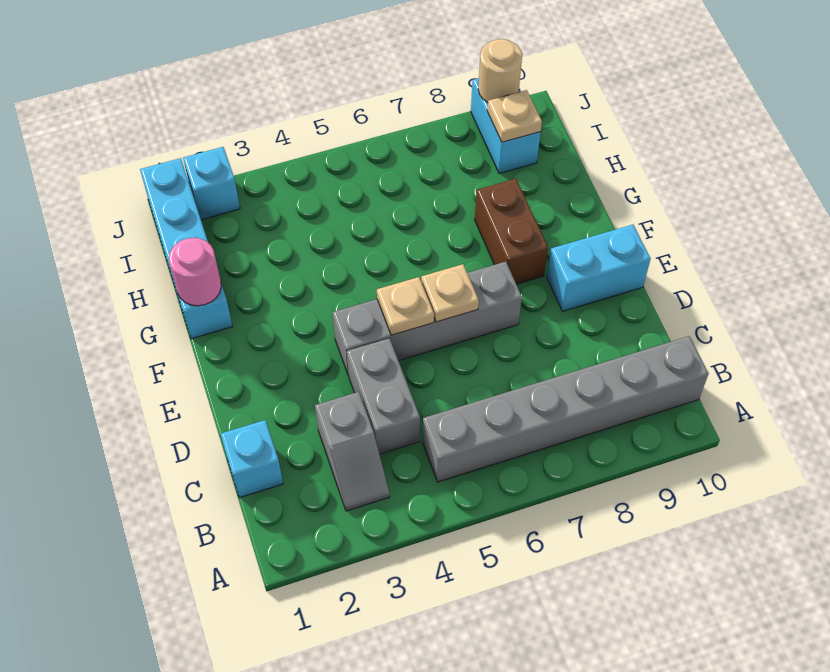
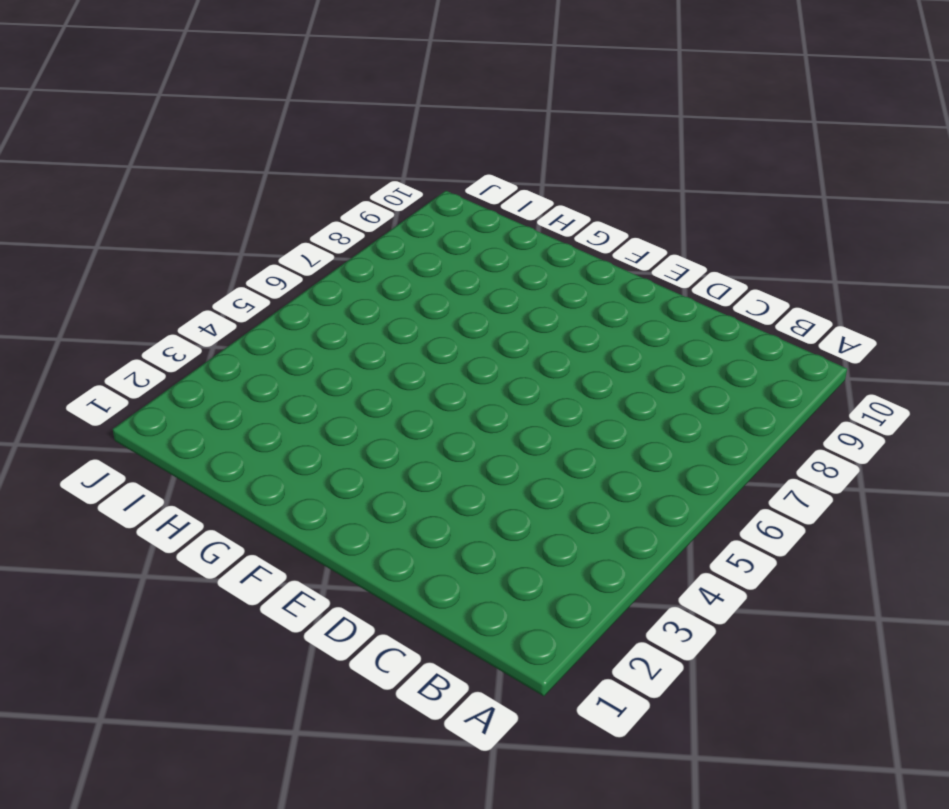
none -> grey slope B3:C3 level 1 top C
none -> grey brick B5:B10 level 1
none -> cyan brick C1 level 1

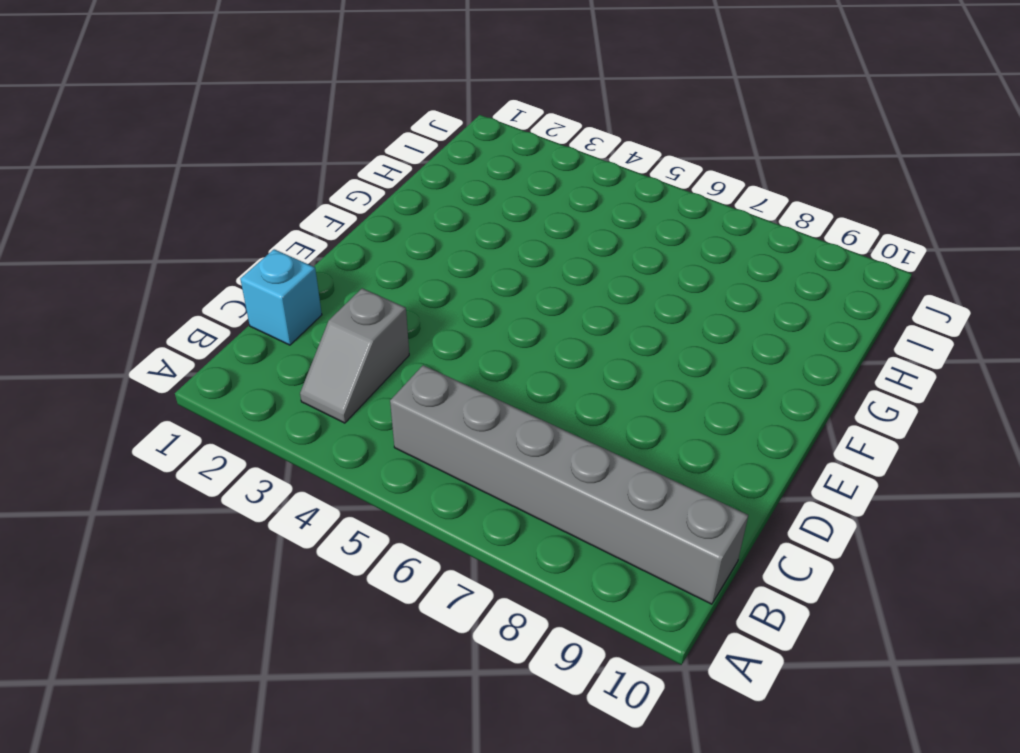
none -> grey brick C4:D4 level 1
none -> grey brick E4:E7 level 1
none -> cyan brick E9:E10 level 1

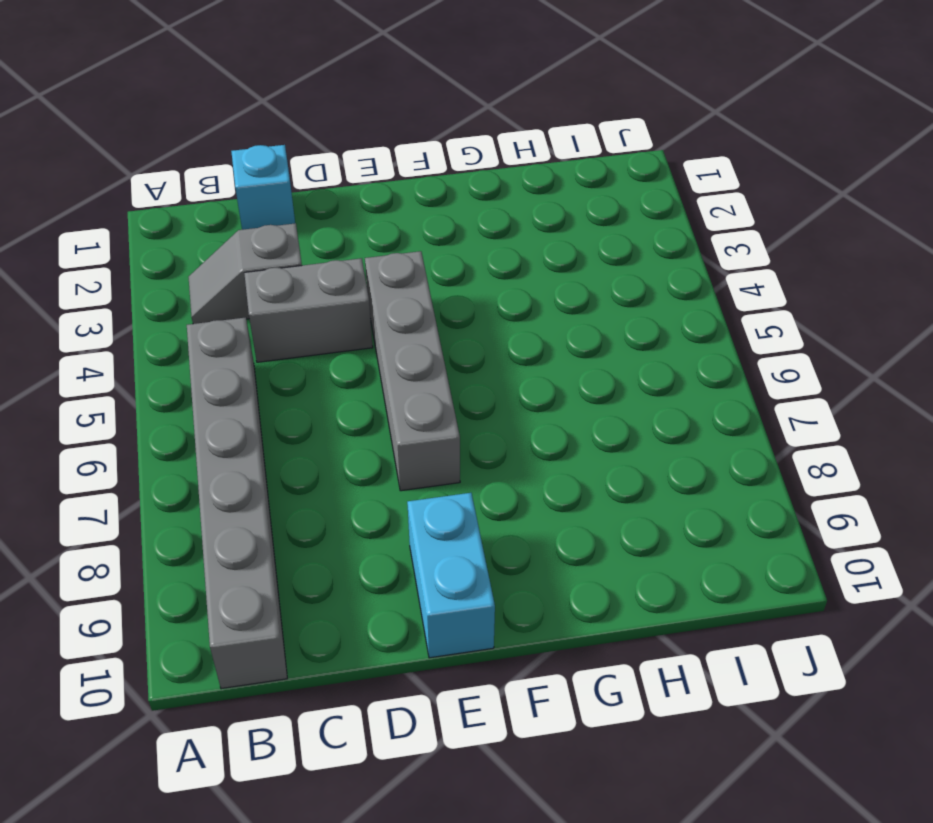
none -> brown brick F8:G8 level 1
none -> cyan brick G1:J1 level 1
none -> cyan brick I9:J9 level 1

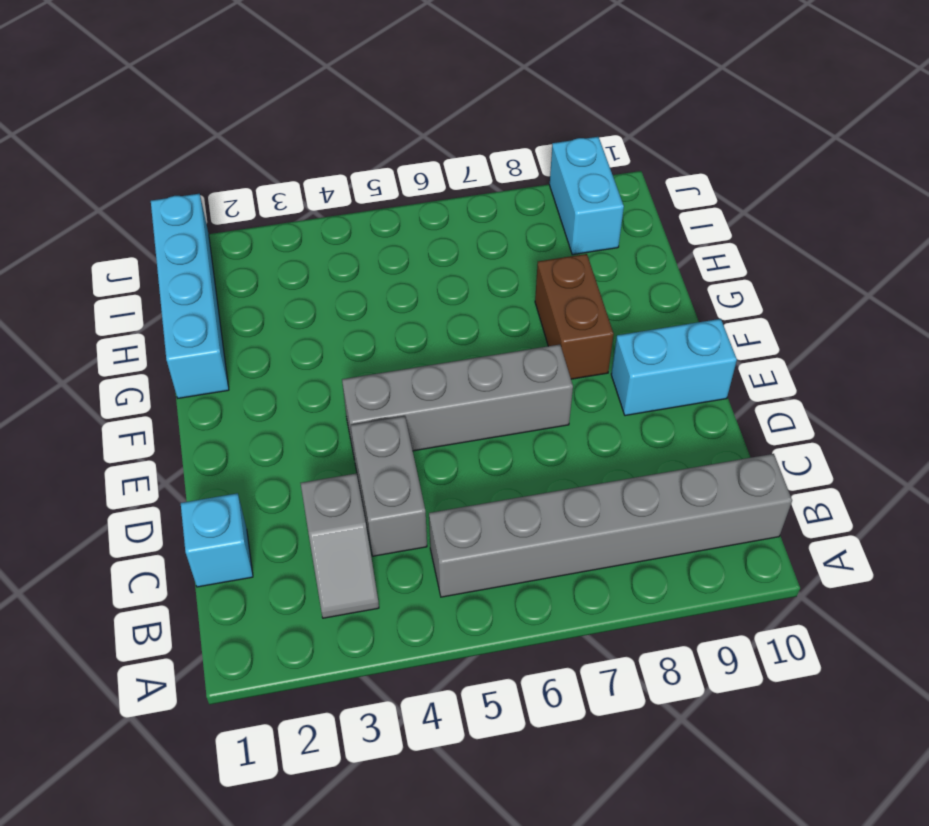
none -> cyan brick J2 level 1
none -> tan plate E5 level 2
none -> tan plate E6 level 2

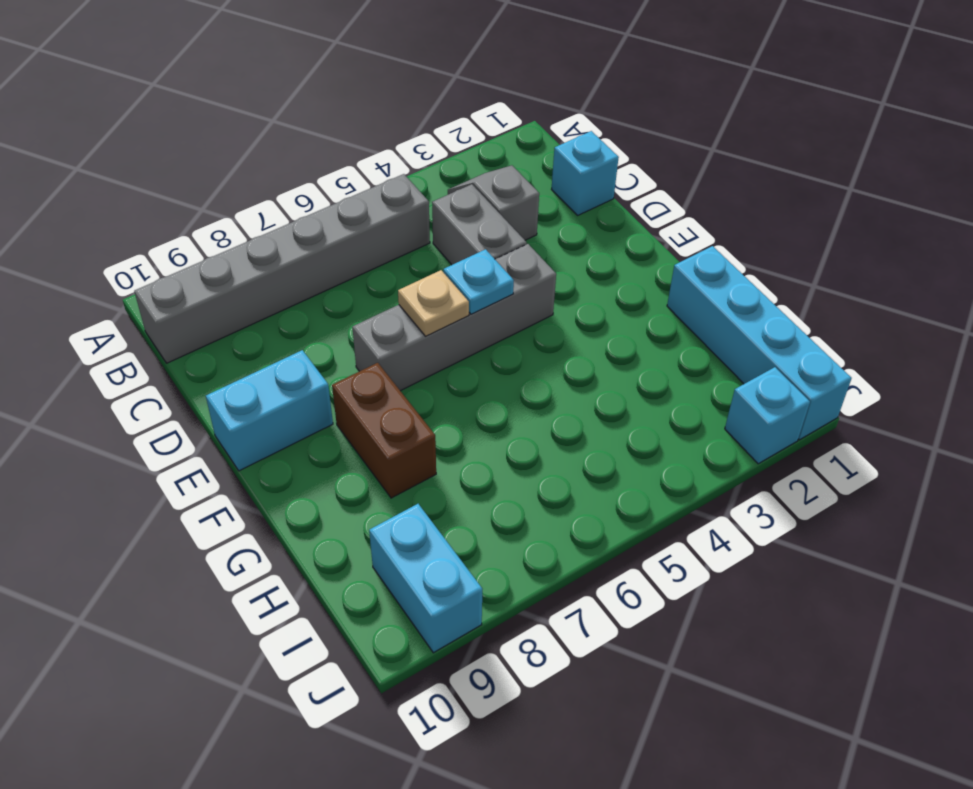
cyan plate E5 level 2 -> tan plate E5 level 2
none -> pink round brick G1 level 2
none -> tan plate I9 level 2
none -> tan round brick J9 level 2

